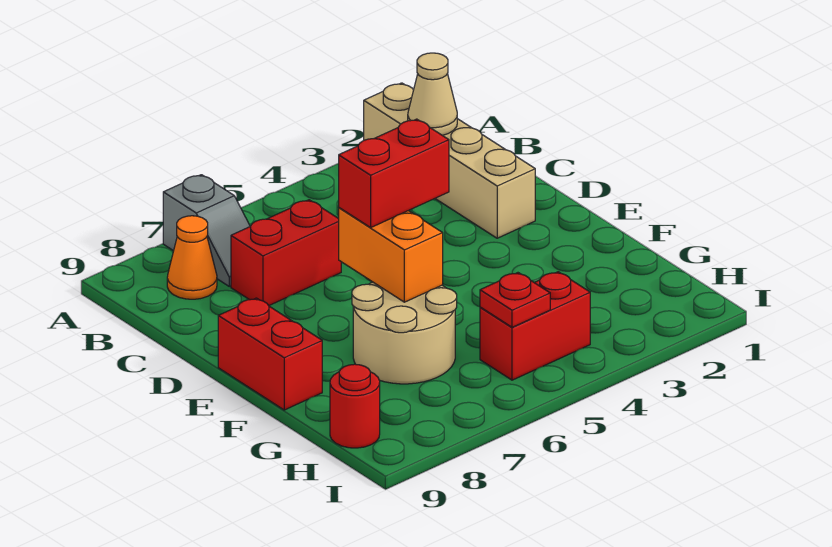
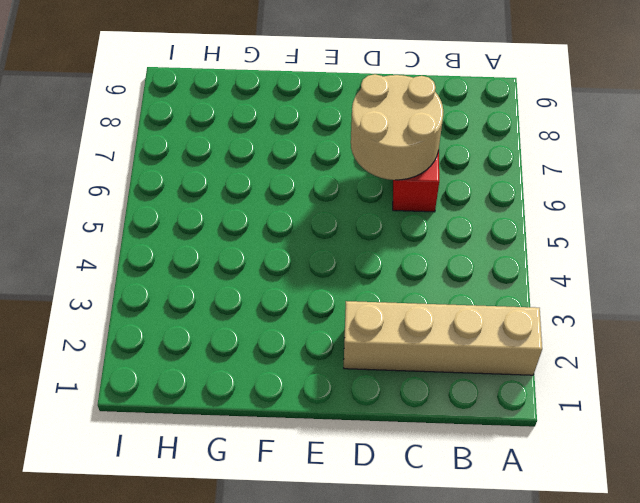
tan round brick C6:D7 level 2 -> tan round brick F6:G7 level 1
none -> grey slope A7:B7 level 1 top A
none -> orange cone B8 level 1
none -> red brick E9:F9 level 1

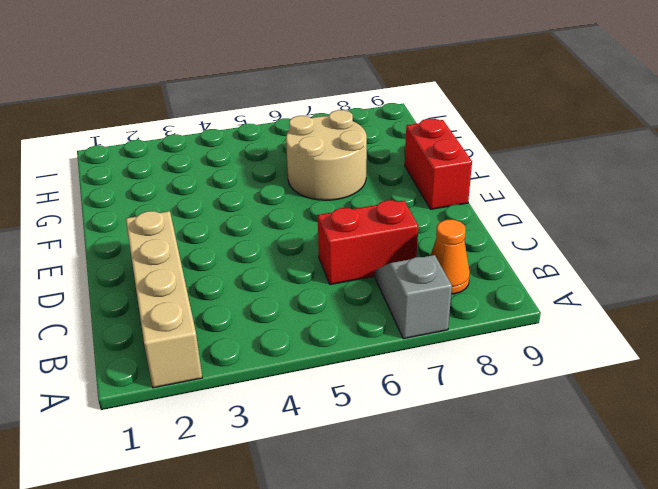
none -> red brick H4:H5 level 1
none -> red round brick H9 level 1
none -> tan cone B2 level 2

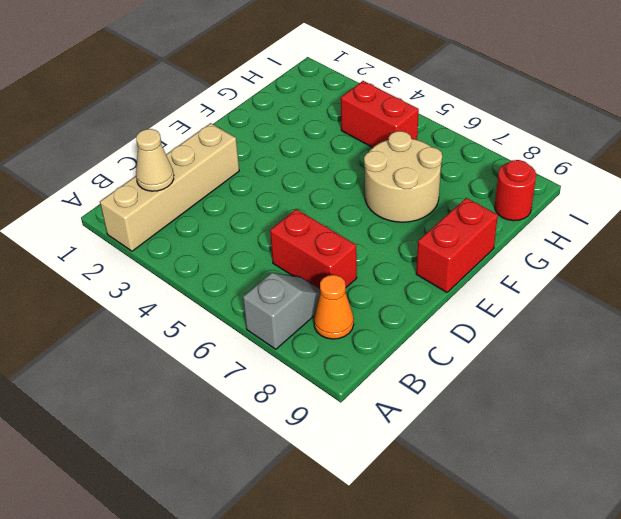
none -> orange brick E6:F6 level 2
none -> red plate H5 level 2
none -> red brick E5:E6 level 3

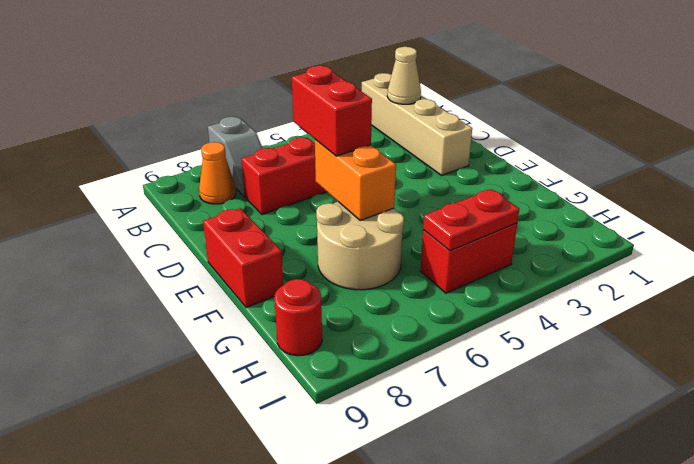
red brick D6:E6 level 3 -> red brick E5:E6 level 3
red plate H4:H5 level 2 -> red plate H5 level 2

